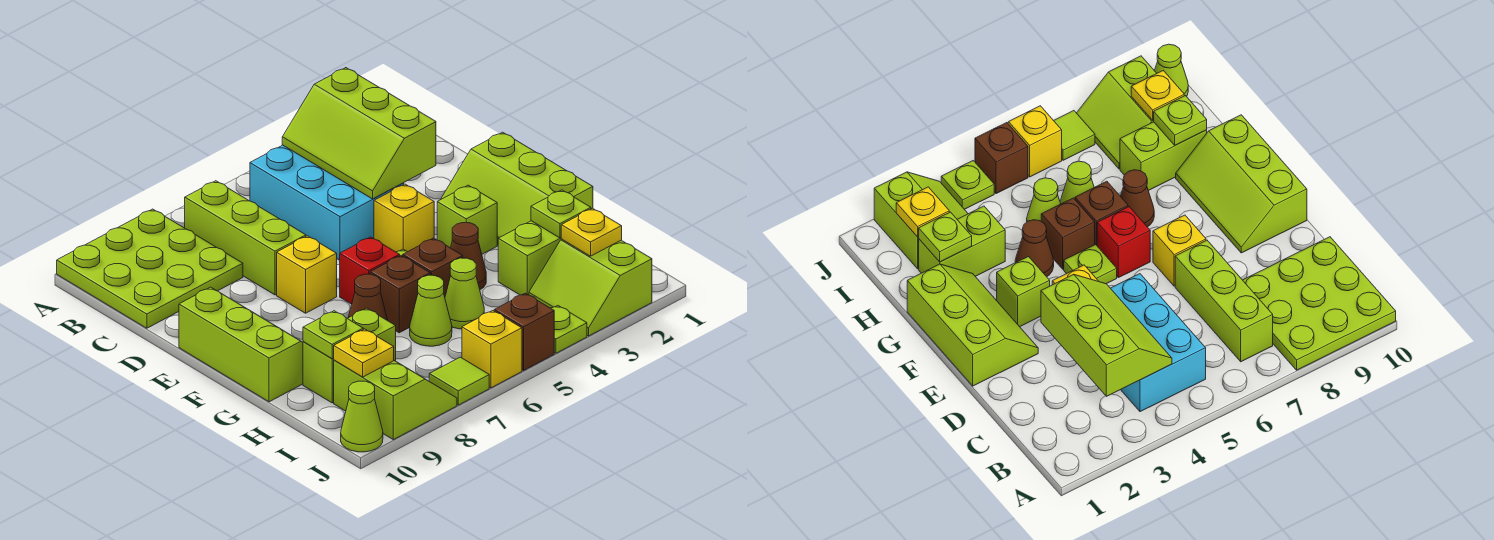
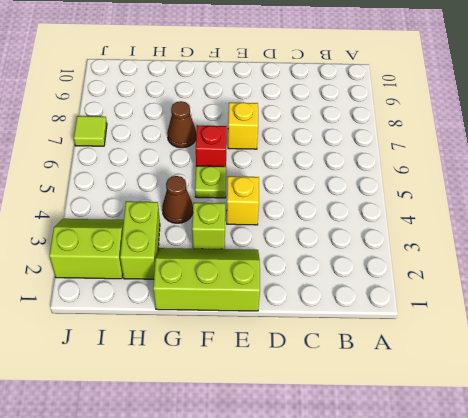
none -> lime plate A8:C10 level 1
none -> cyan brick B4:D5 level 1
none -> lime brick B7:D7 level 1
none -> lime slope E9:G10 level 1 top 10

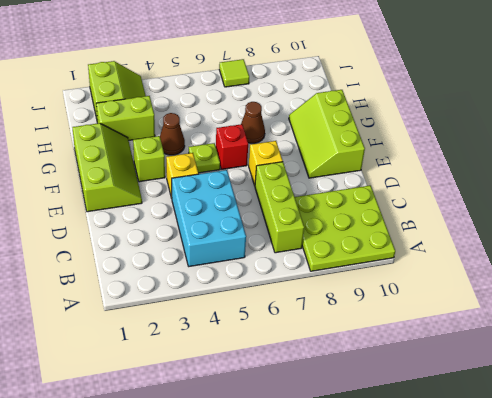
none -> brown brick G5 level 1
none -> brown brick G6 level 1
none -> lime cone H5 level 1
none -> lime cone H6 level 1

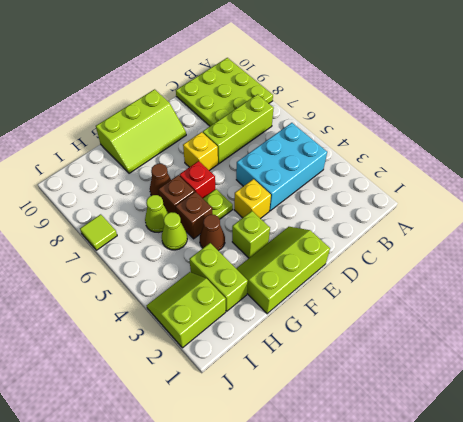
none -> lime brick H8:H9 level 1
none -> lime slope I8:J9 level 1 top 9
none -> lime plate J4 level 1
none -> brown brick J5 level 1

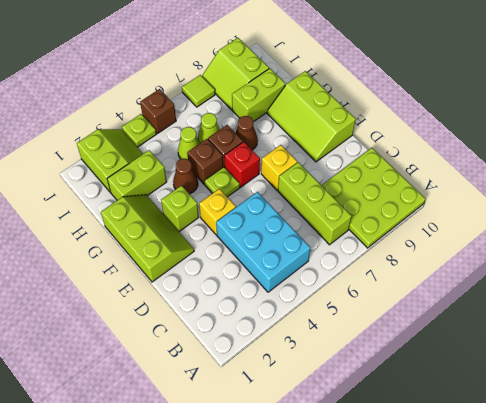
none -> yellow brick J6 level 1
none -> lime cone J10 level 1
none -> lime slope B3:D4 level 2 top 3
none -> lime plate H2 level 2

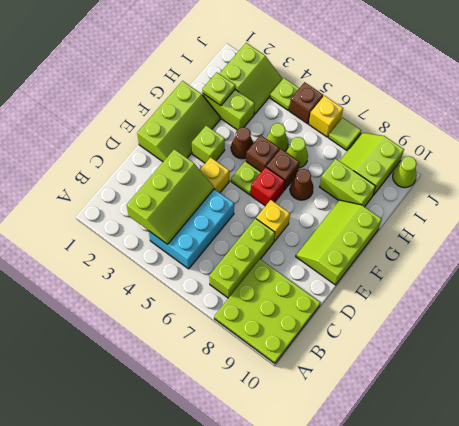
none -> lime plate H9 level 2
none -> yellow plate I2 level 2
none -> yellow plate I9 level 2

